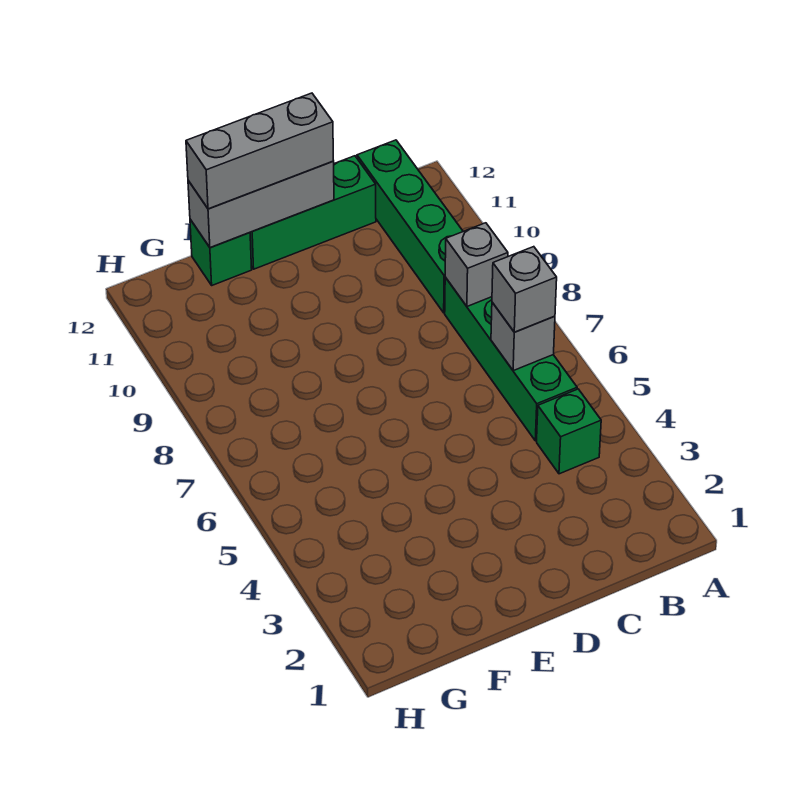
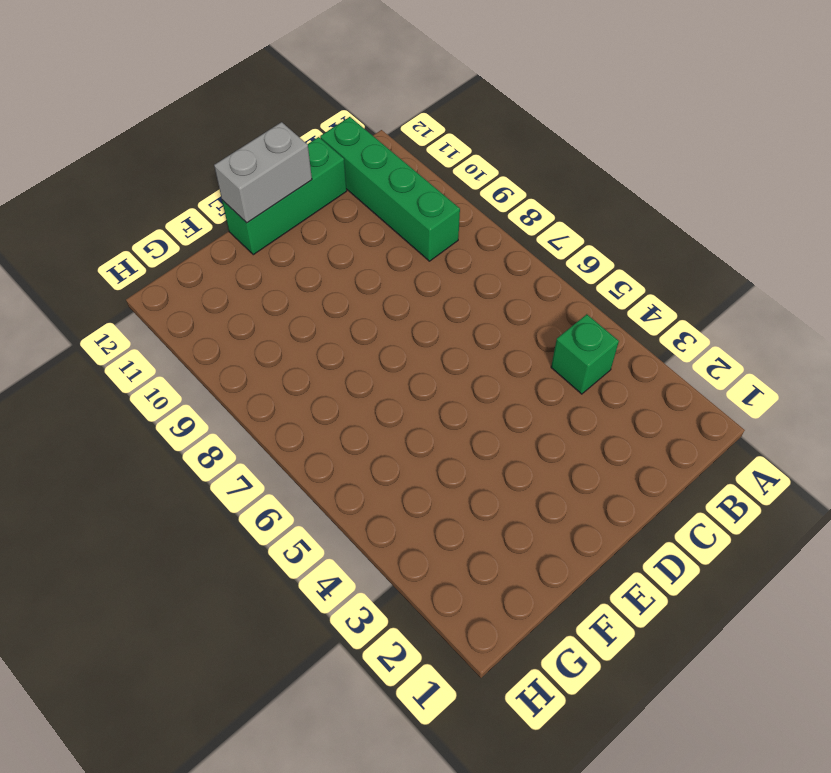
grey brick D12:E12 level 2 -> grey brick D12:F12 level 2
none -> green brick B5:B8 level 1
none -> green brick F12 level 1

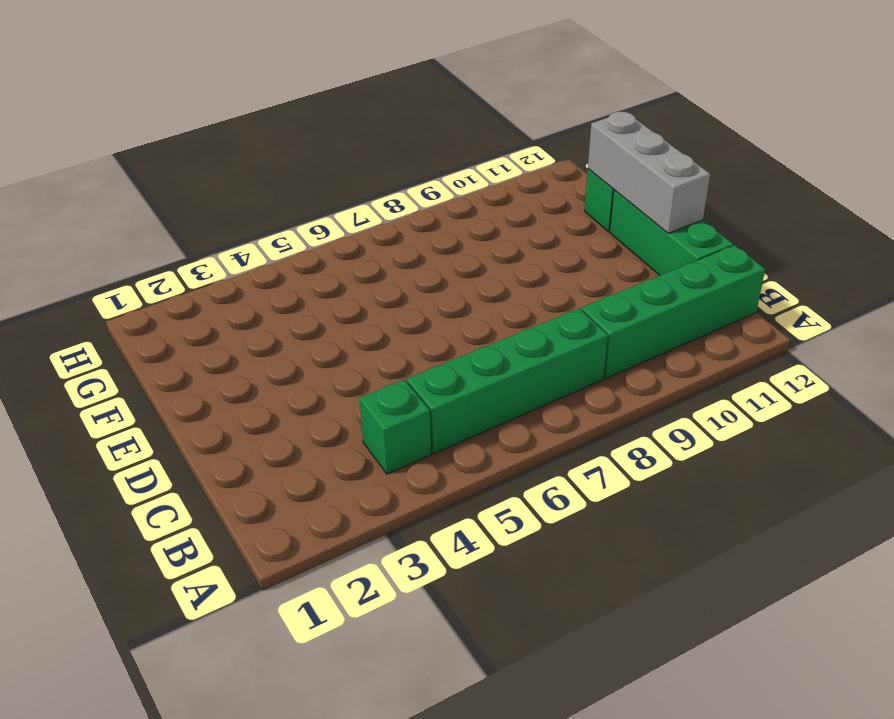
none -> grey brick B6 level 2
none -> grey brick B8 level 2

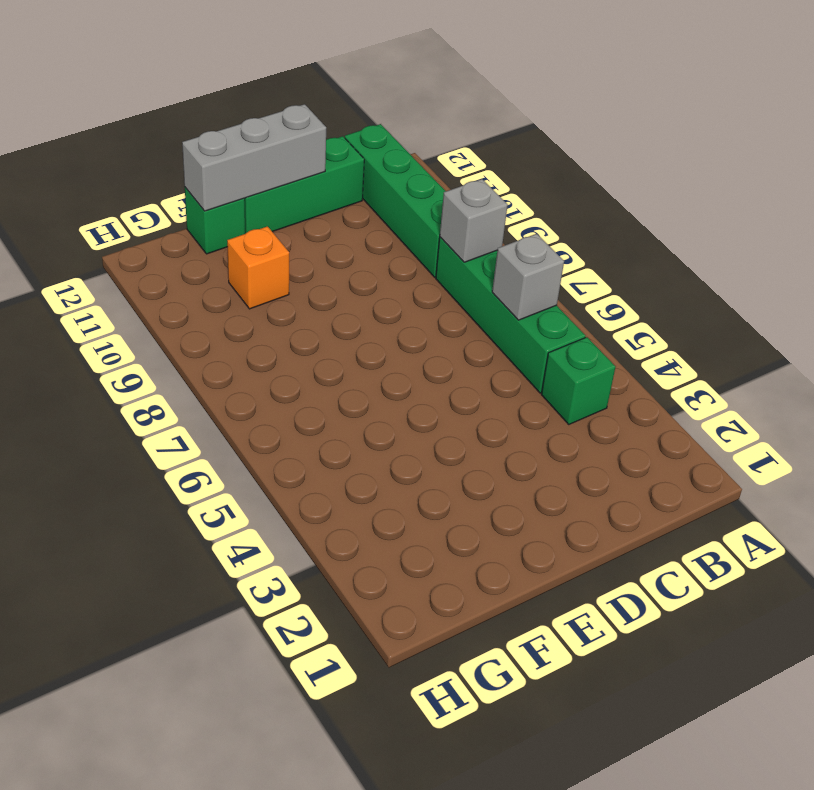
orange brick F10 level 1 -> none
none -> grey brick B6 level 3
none -> grey brick D12:F12 level 3

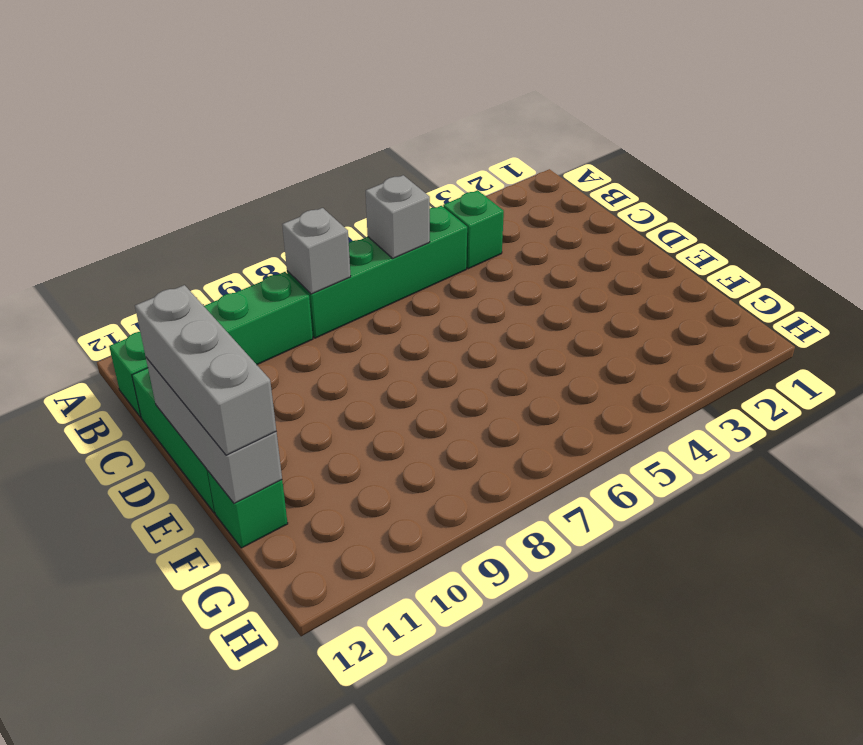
none -> grey brick B6 level 3

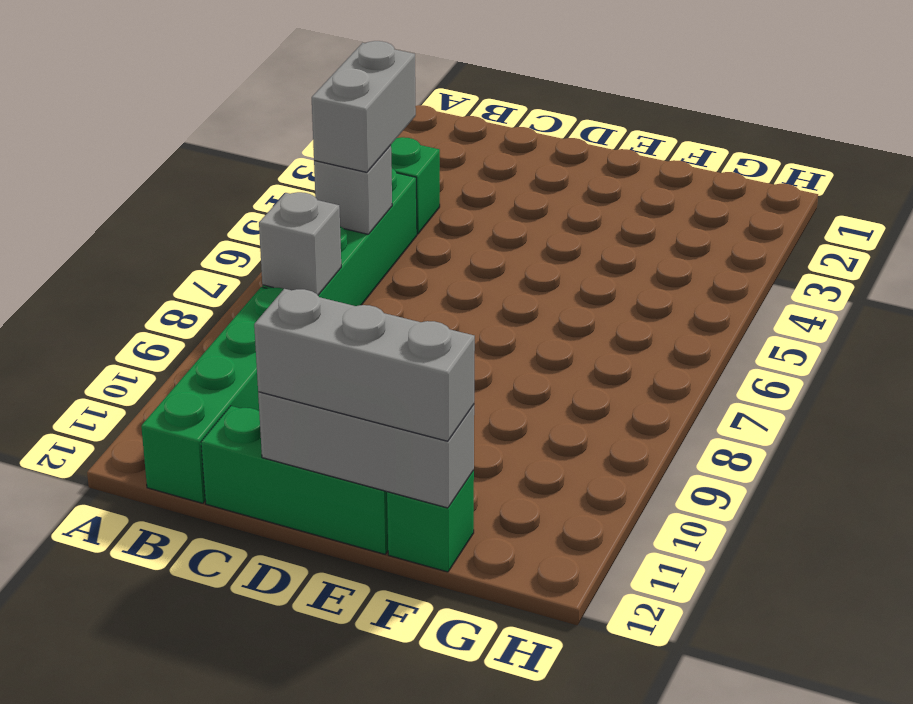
grey brick B5:B6 level 3 -> grey brick B6 level 3

